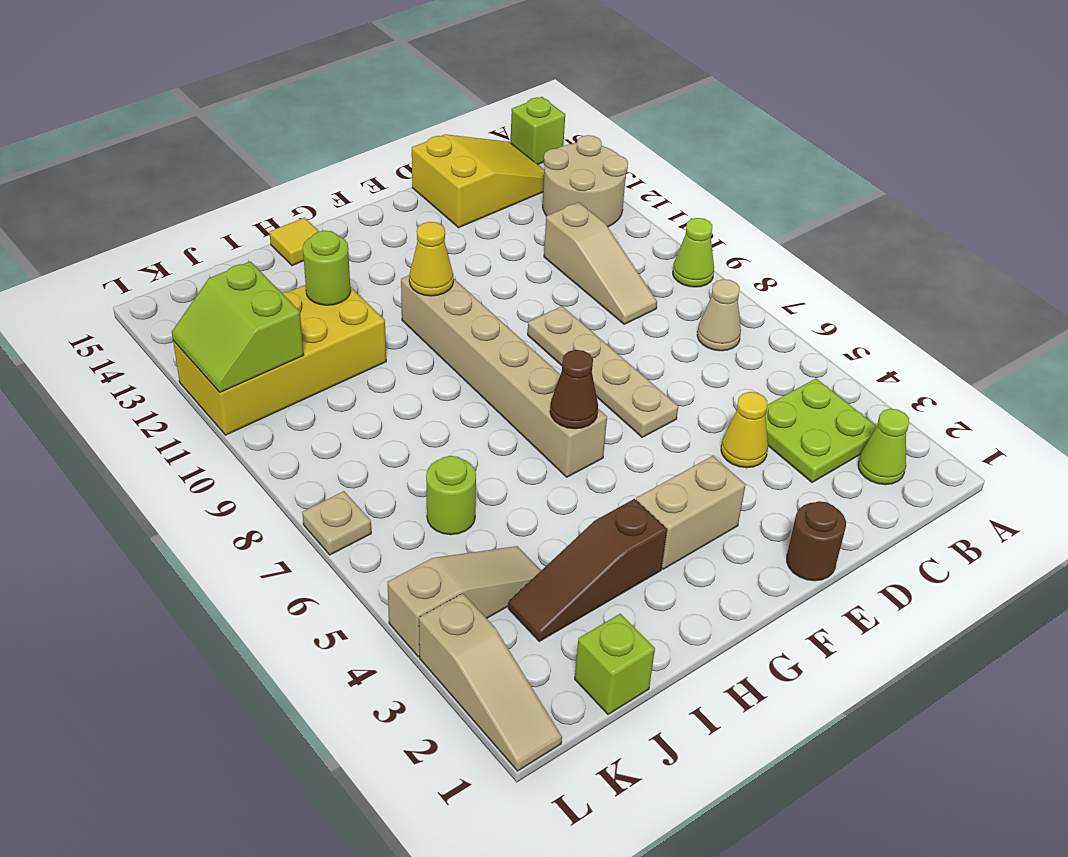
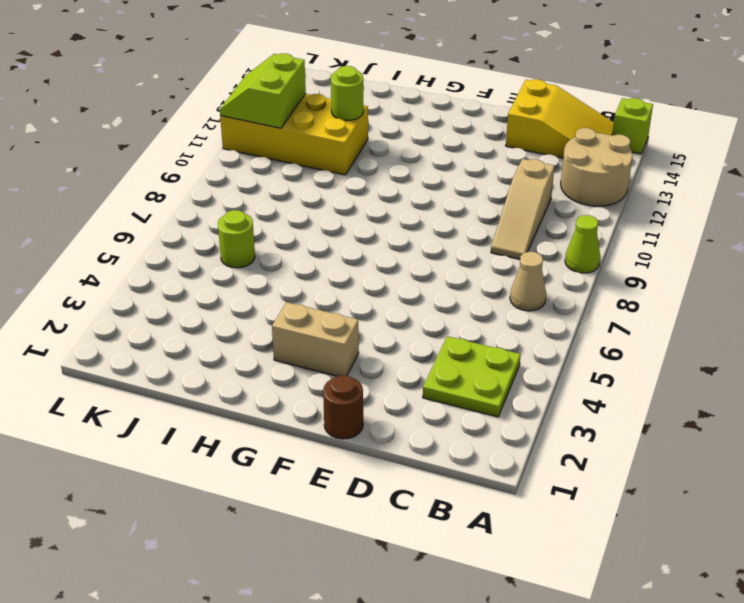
none -> lime cone B2 level 1
none -> yellow cone D4 level 1
none -> tan plate E6:E9 level 1

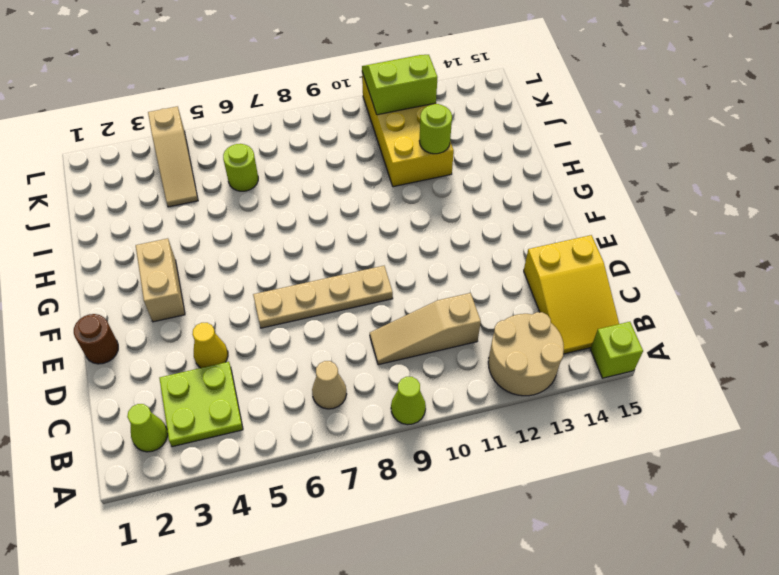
none -> tan brick G6:G11 level 1
none -> brown slope H3:J3 level 1 top H
none -> yellow tile H15 level 1

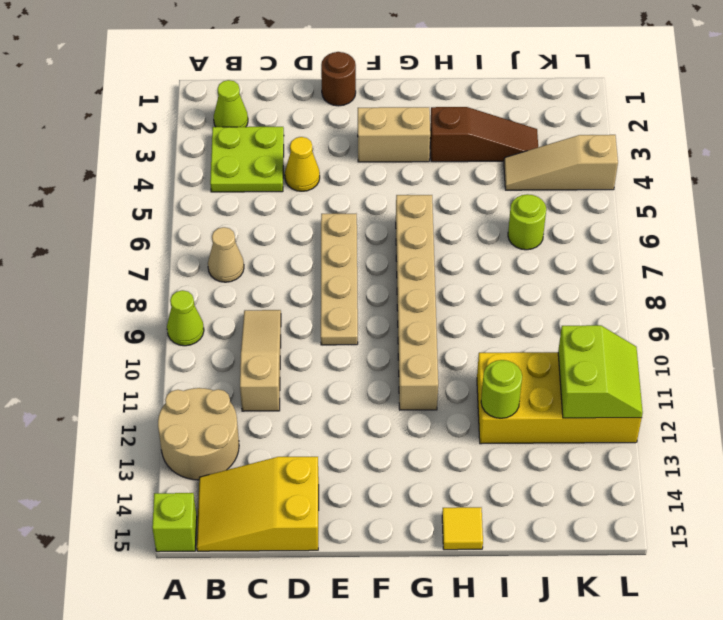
none -> lime brick J1 level 1
none -> tan slope L1:L3 level 1 top 3
none -> tan plate L7 level 1

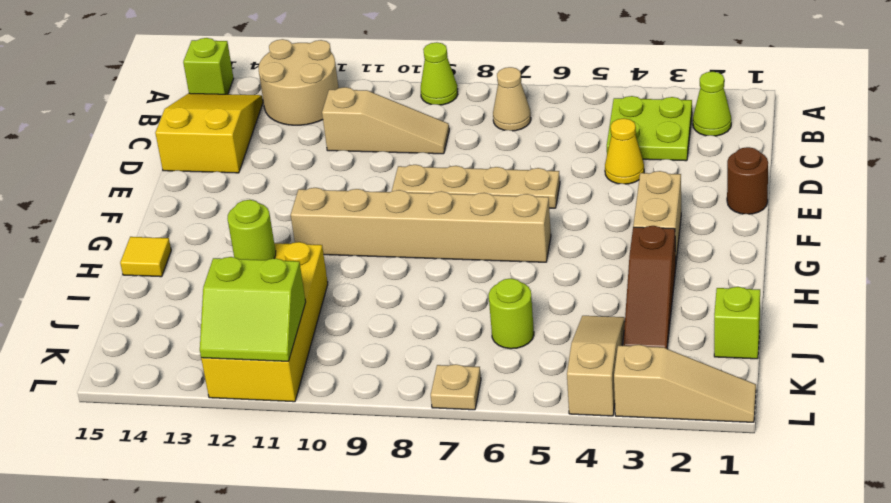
none -> brown cone G6 level 2
none -> yellow cone G11 level 2

